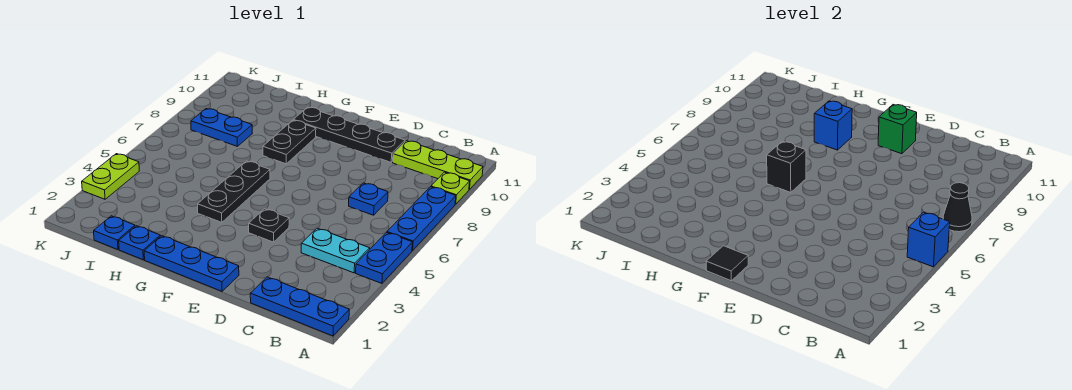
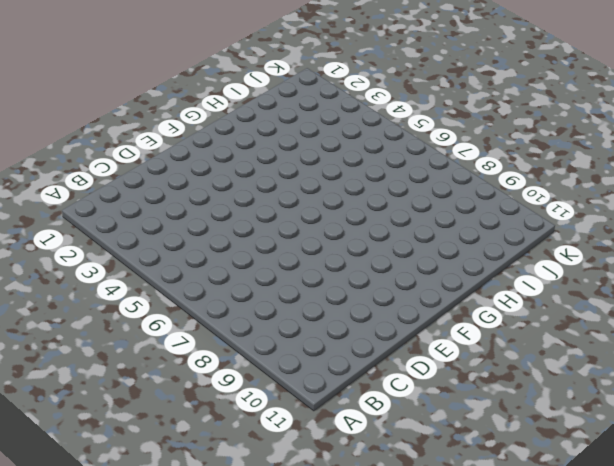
none -> blue plate A1:C1 level 1
none -> blue plate A4:A5 level 1
none -> blue plate A6:A8 level 1

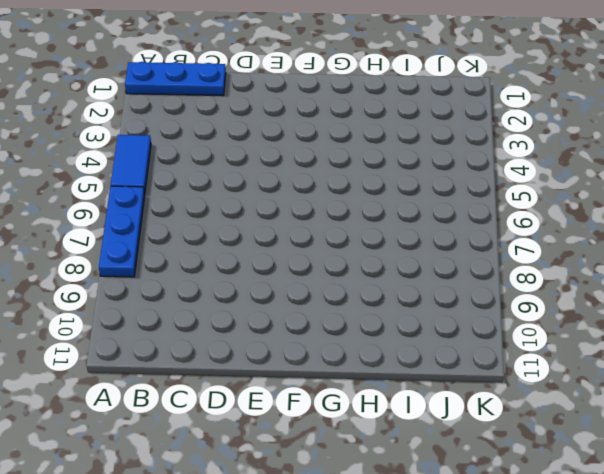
blue tile A4:A5 level 1 -> blue plate A4:A5 level 1
none -> lime plate A9 level 1
none -> lime plate A10:C10 level 1
none -> cyan plate B4:C4 level 1

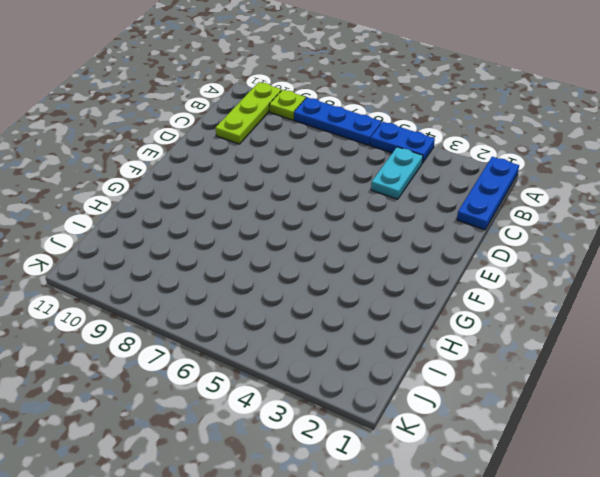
none -> blue plate C7 level 1
none -> black plate D10:G10 level 1
none -> blue plate E1:G1 level 1

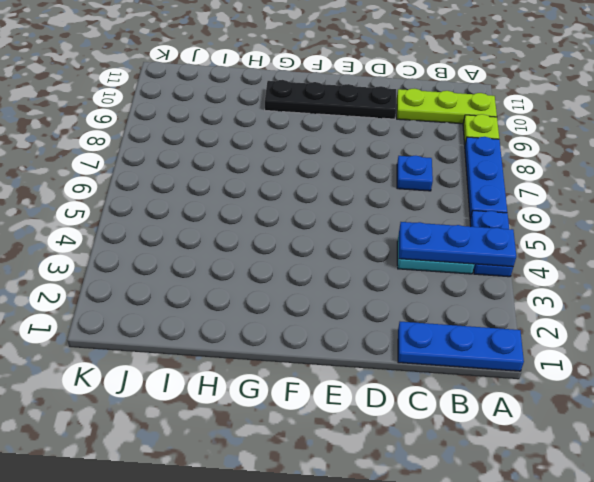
blue plate A4:C4 level 2 -> blue plate E1:G1 level 1
none -> black plate E4 level 1
none -> black plate G4:G6 level 1
none -> black plate G8:G9 level 1

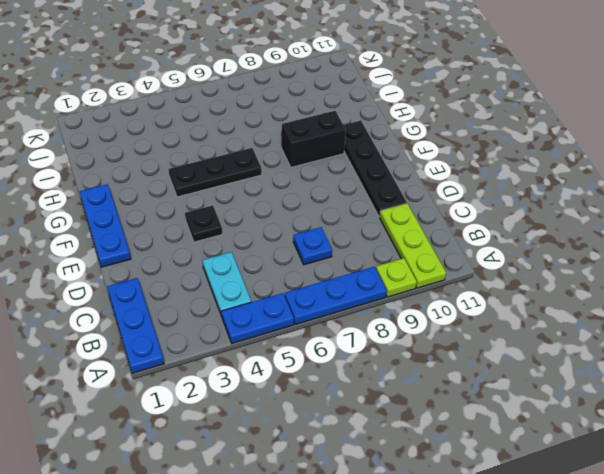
black brick G8:G9 level 1 -> black plate G8:G9 level 1
none -> blue plate H1 level 1
none -> blue plate I1 level 1
none -> blue plate I8:J8 level 1

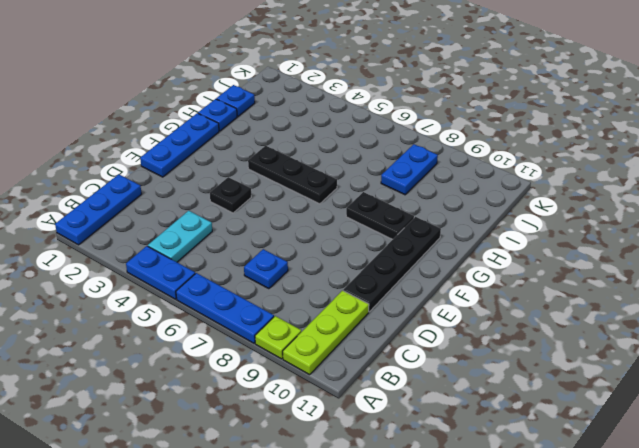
none -> lime plate K3:K4 level 1
none -> blue brick A5 level 2
none -> black cone A7 level 2

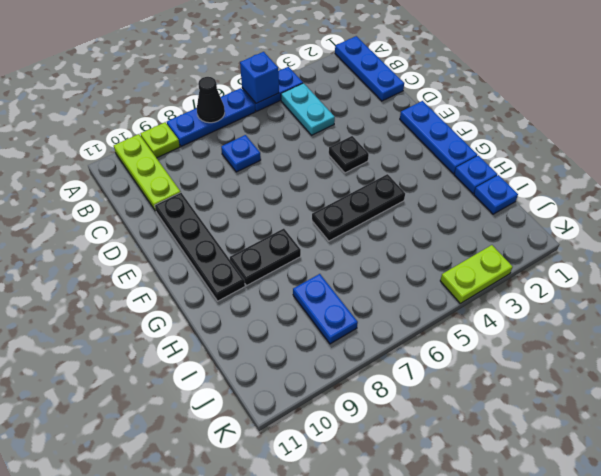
none -> green brick E10 level 2
none -> black tile F1 level 2
none -> black brick G6 level 2

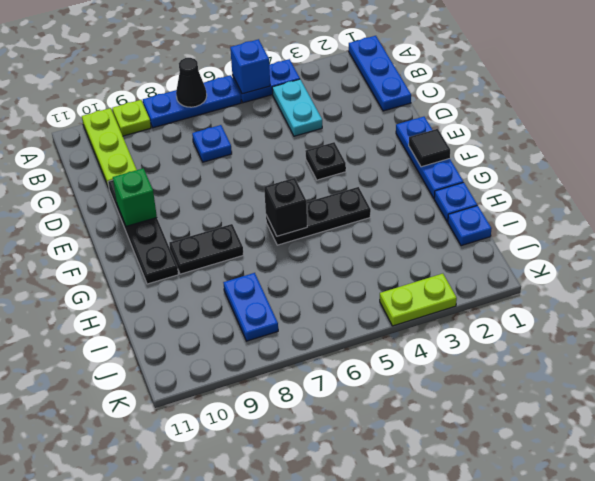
none -> blue brick G9 level 2

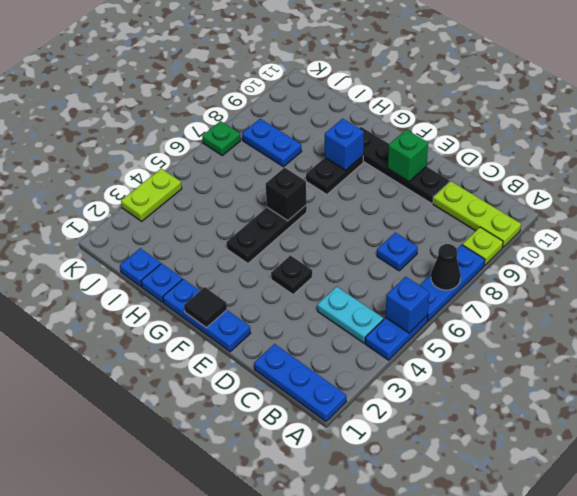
green plate K7 level 1 -> none

